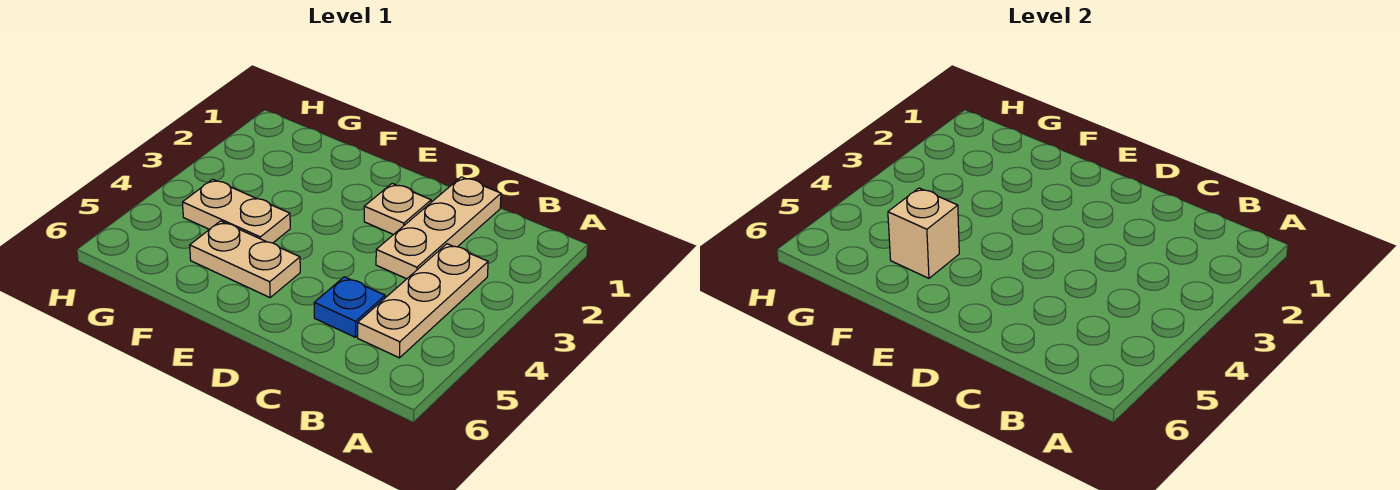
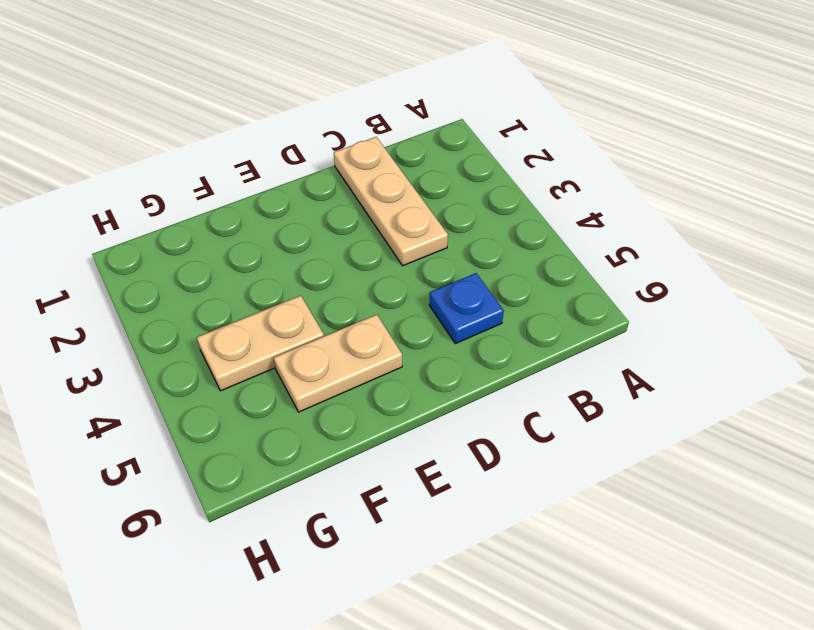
none -> tan plate B3:B5 level 1
none -> tan plate D2 level 1

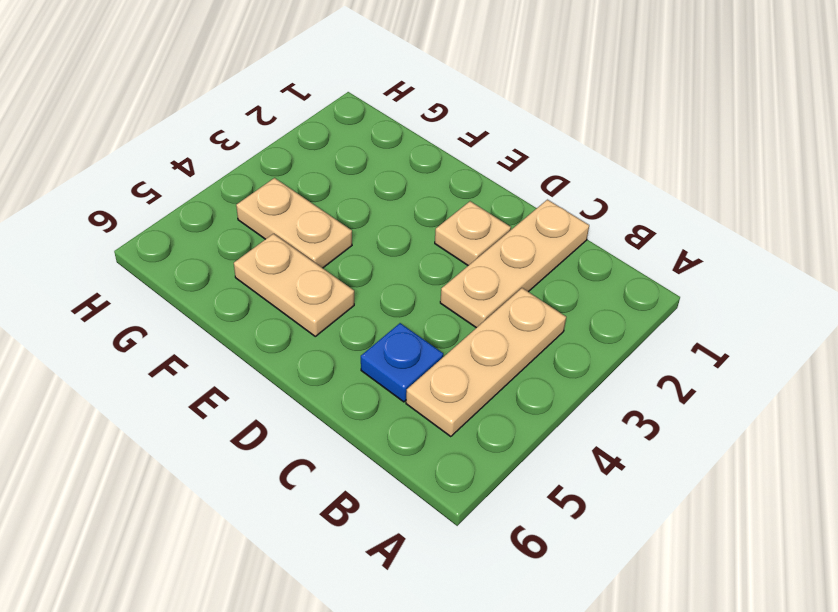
none -> tan brick F5 level 2

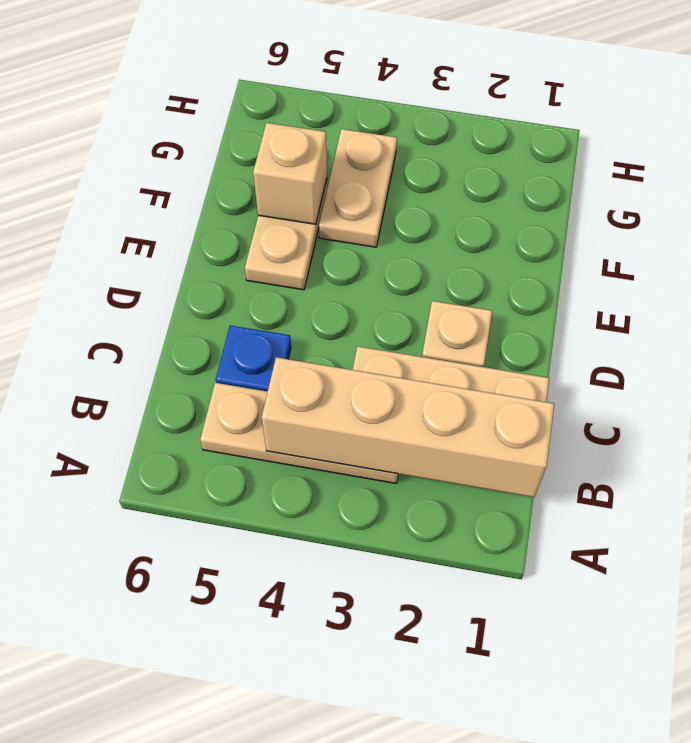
tan brick B1:B4 level 2 -> none

